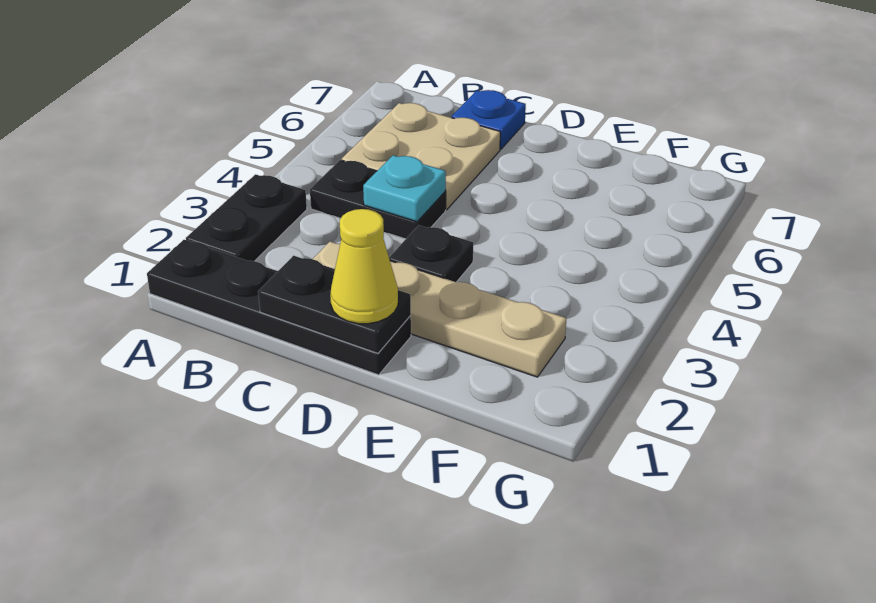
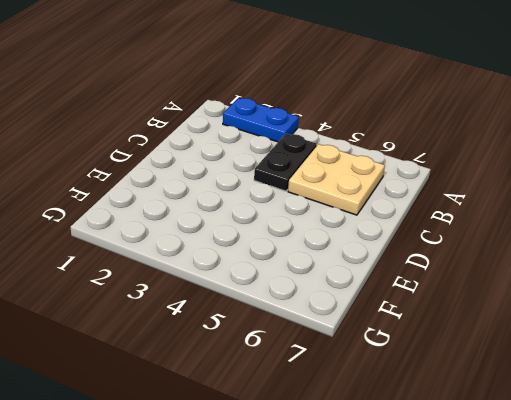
blue plate A2:A3 level 1 -> black plate A2:A3 level 1
none -> black plate A1:D1 level 1
none -> tan plate C2:F2 level 1

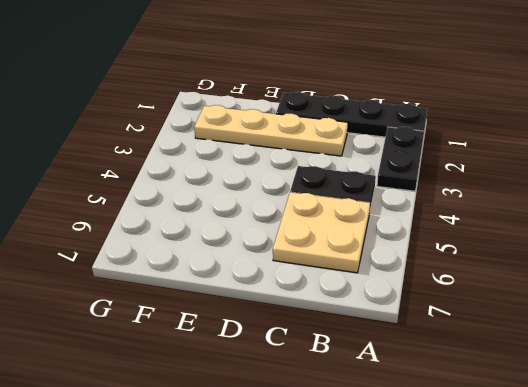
none -> blue plate C7 level 1
none -> black plate D3 level 1

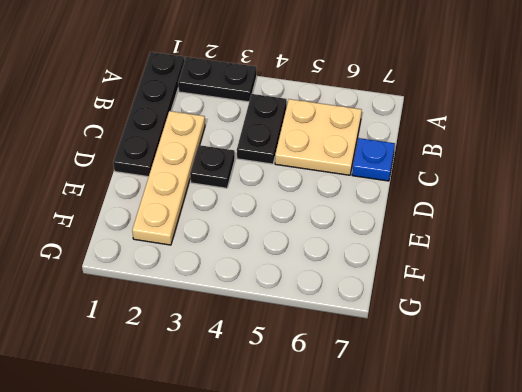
none -> black plate C1:D1 level 2
none -> cyan plate C4 level 2

